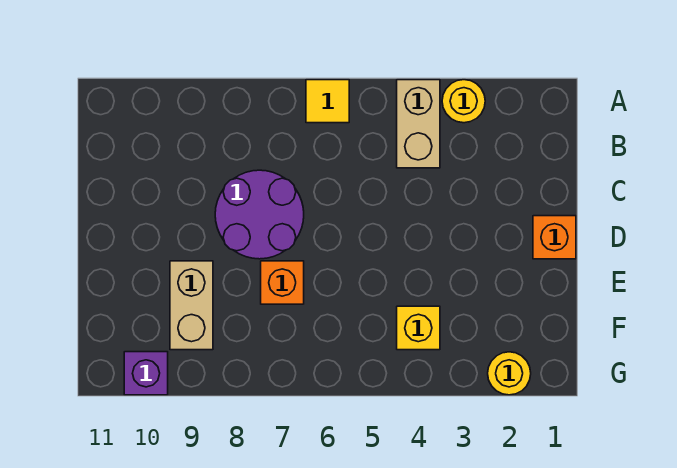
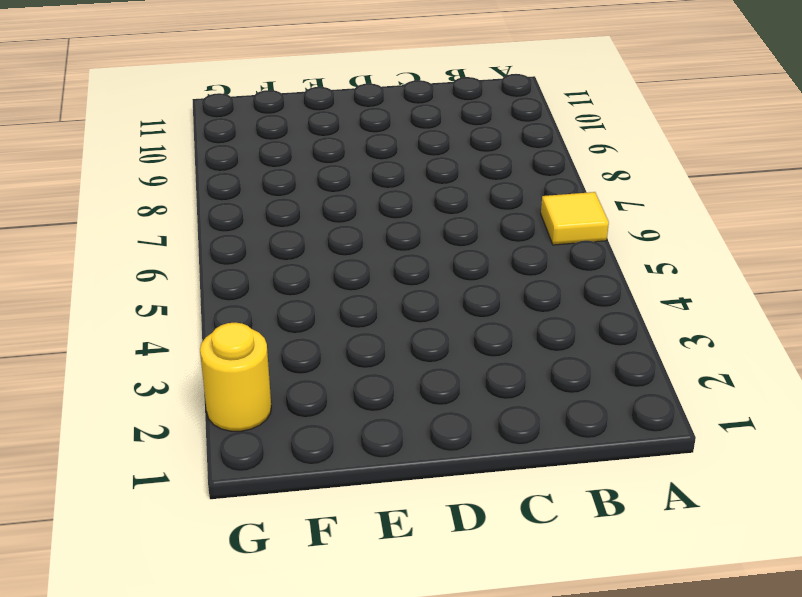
none -> yellow round brick A3 level 1
none -> tan brick A4:B4 level 1

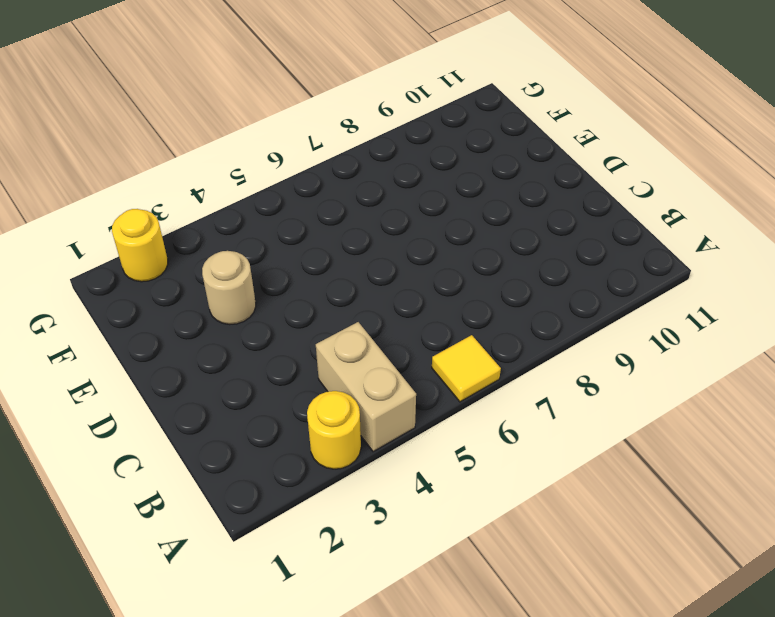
tan round brick E3 level 1 -> none
none -> purple round brick C7:D8 level 1
none -> orange brick D1 level 1

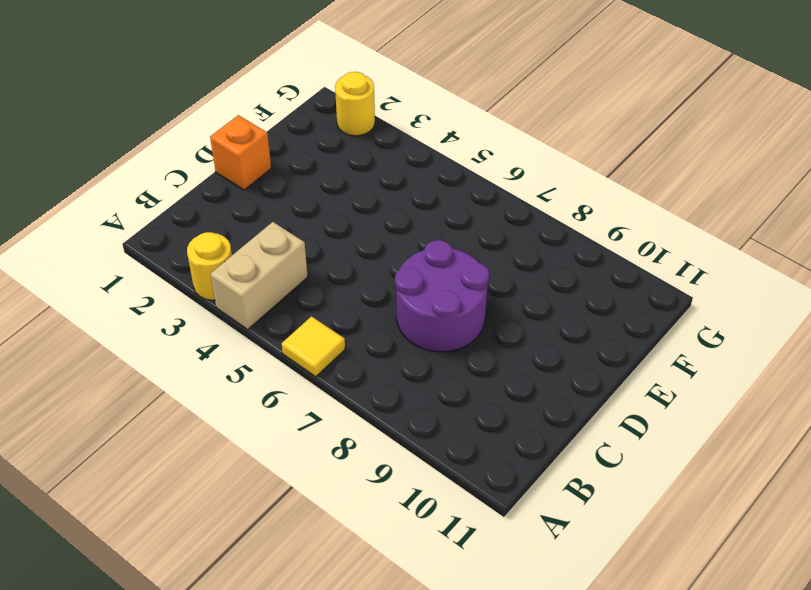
none -> orange brick E7 level 1
none -> tan brick E9:F9 level 1

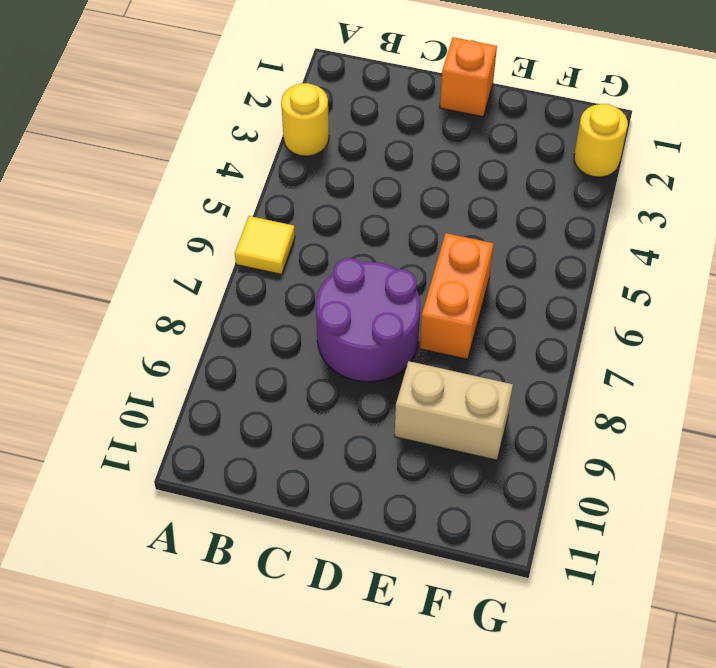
orange brick E6:E7 level 1 -> orange brick E7 level 1
none -> tan brick A4:B4 level 1
none -> yellow brick F4 level 1

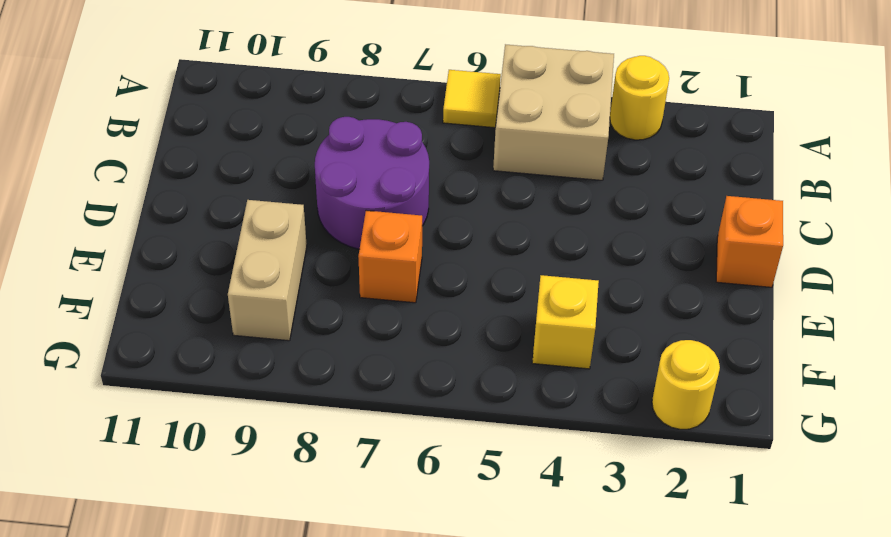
tan brick A4:B5 level 1 -> tan brick A4:B4 level 1
none -> purple brick G10 level 1

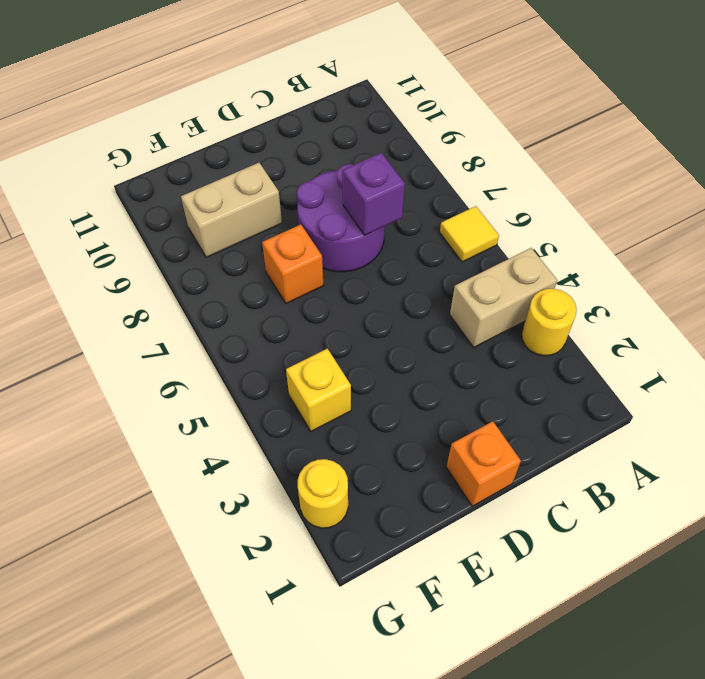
purple brick C7 level 2 -> purple brick G10 level 1

